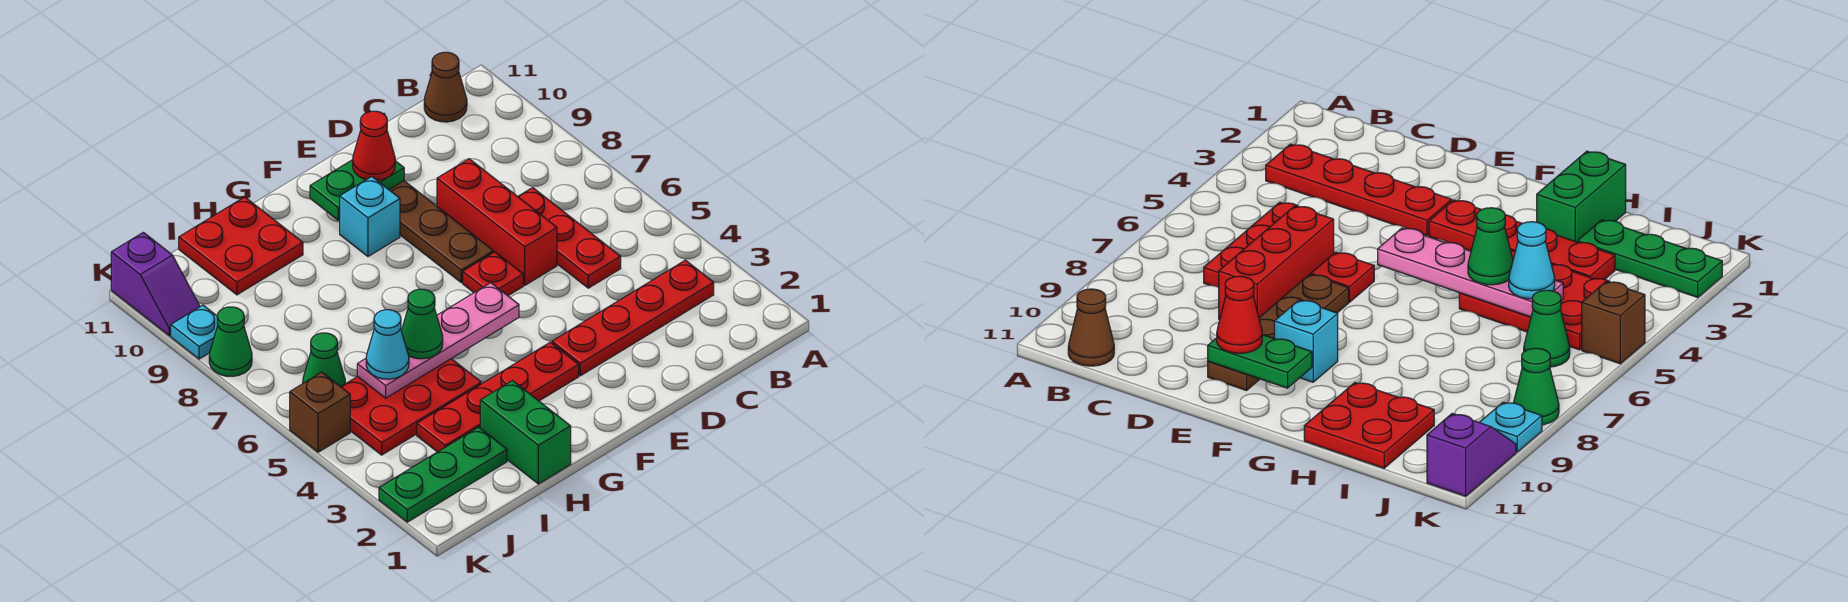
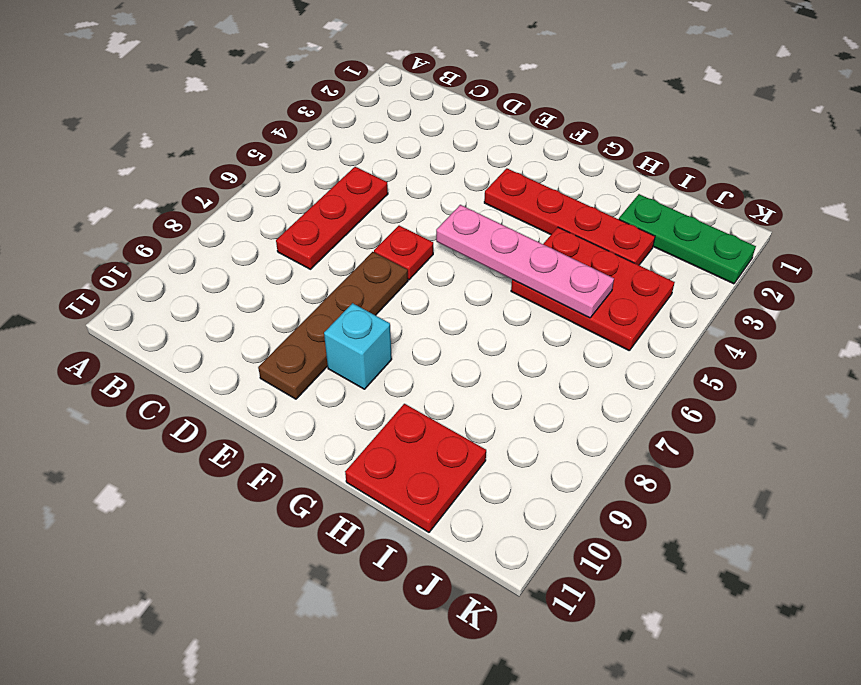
none -> red plate B3:E3 level 1
none -> brown cone B11 level 1
none -> red brick D6:D8 level 1

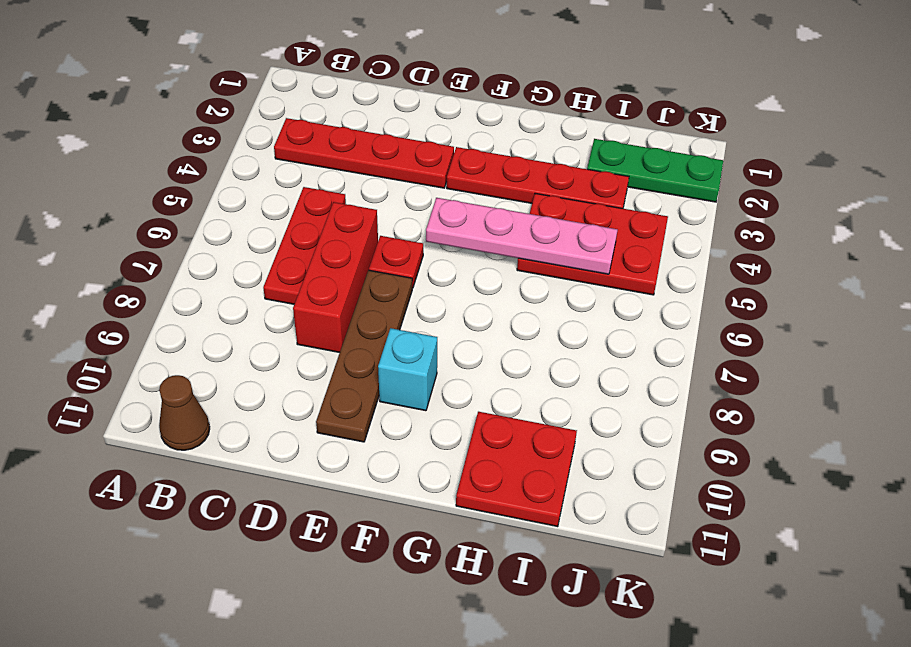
none -> green brick H1:H2 level 1
none -> green cone J6 level 1
none -> brown brick K5 level 1

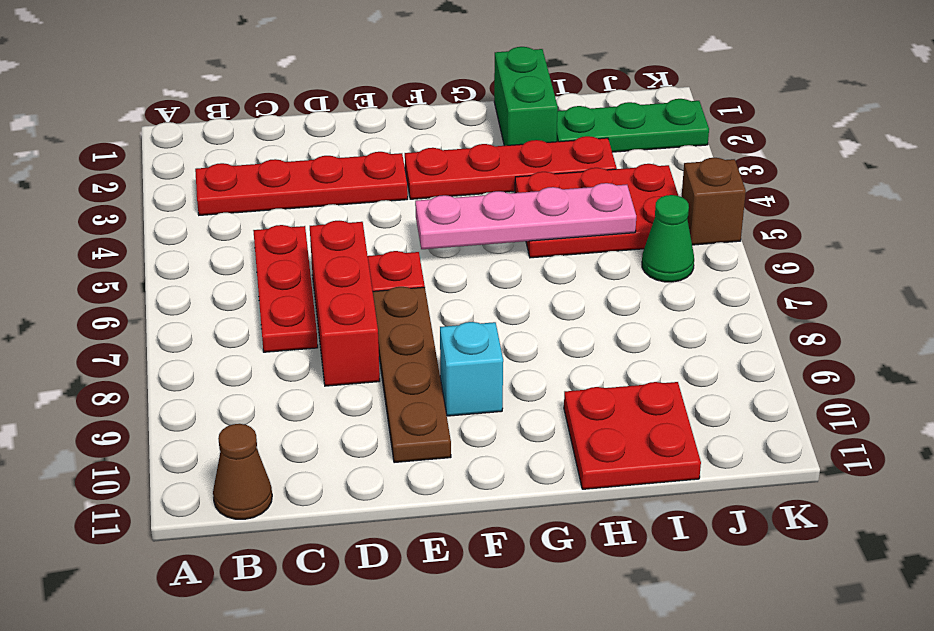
none -> green cone K8 level 1
none -> cyan plate K9 level 1
none -> purple slope K10:K11 level 1 top 11

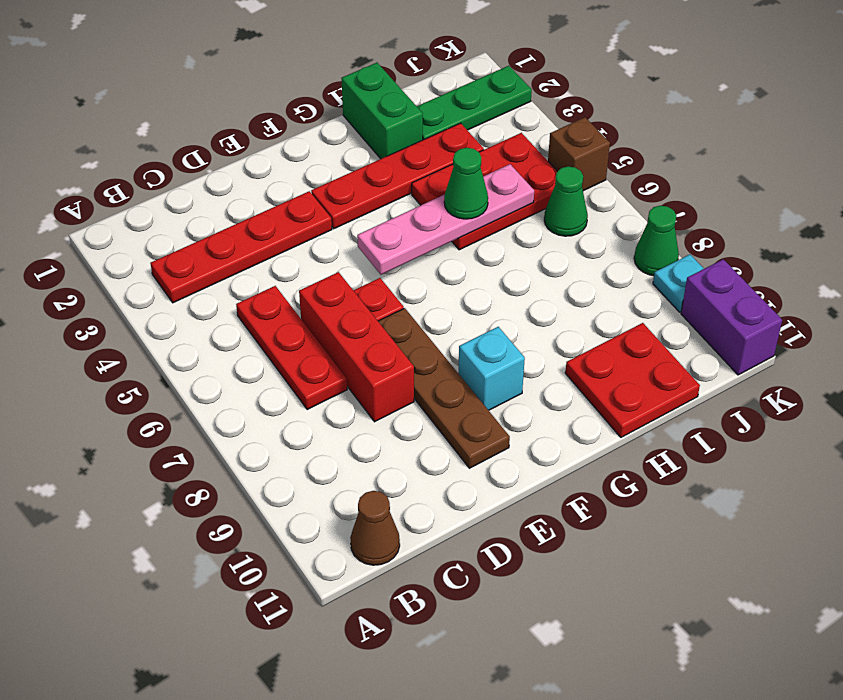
purple brick K10:K11 level 1 -> purple slope K10:K11 level 1 top 11
none -> green plate E10:F10 level 2
none -> red cone E10 level 3
none -> cyan cone I5 level 3

